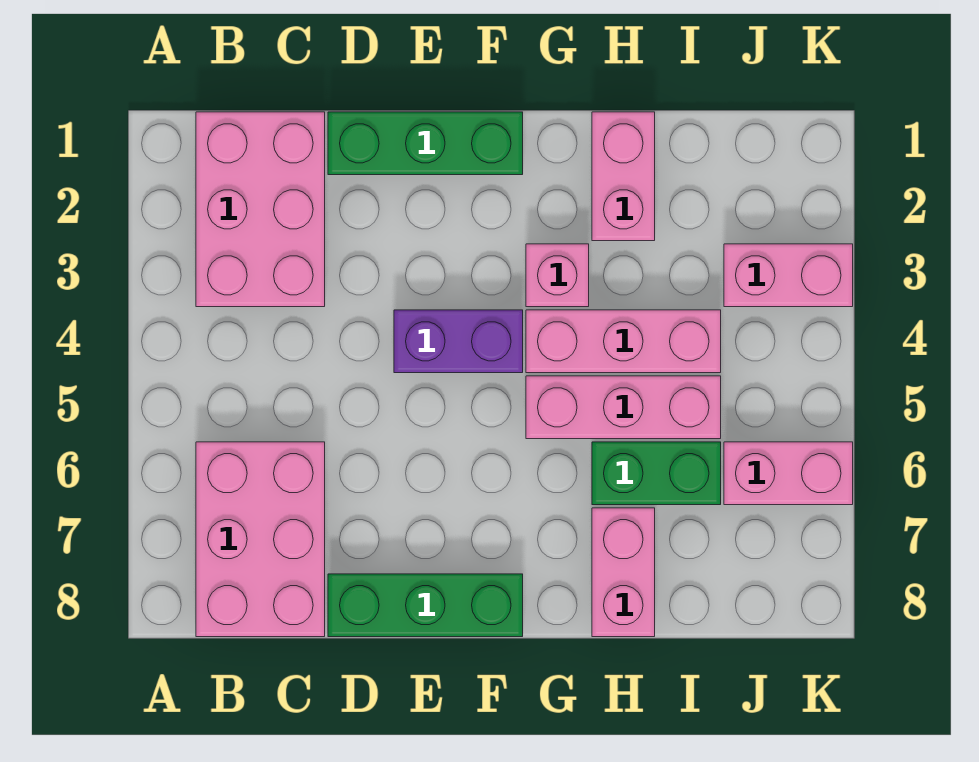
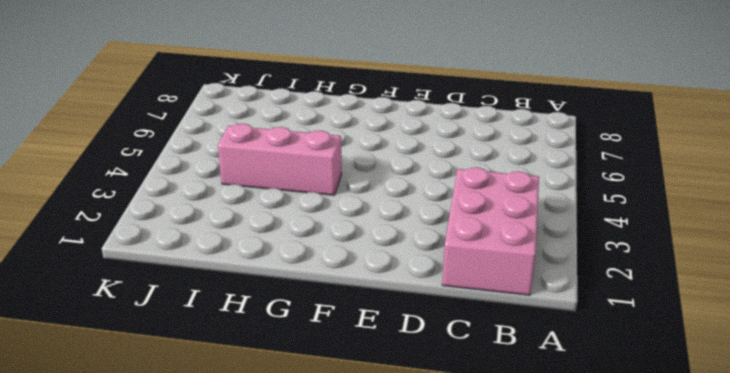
none -> pink brick B6:C8 level 1
none -> green brick D1:F1 level 1
none -> green brick D8:F8 level 1

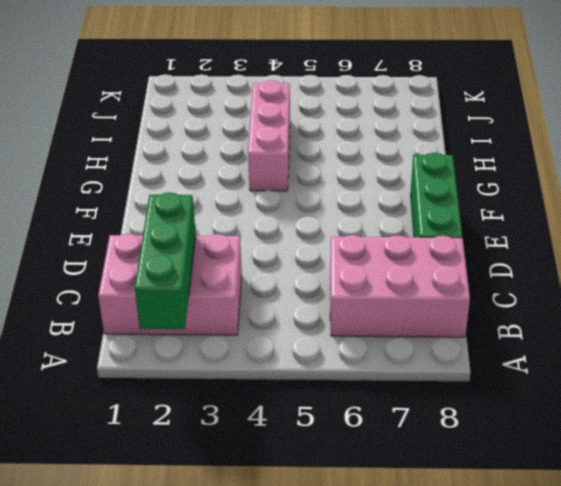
green brick A2:C2 level 2 -> green brick D1:F1 level 1
none -> purple brick E4:F4 level 1
none -> pink brick G3 level 1
none -> pink brick G5:I5 level 1

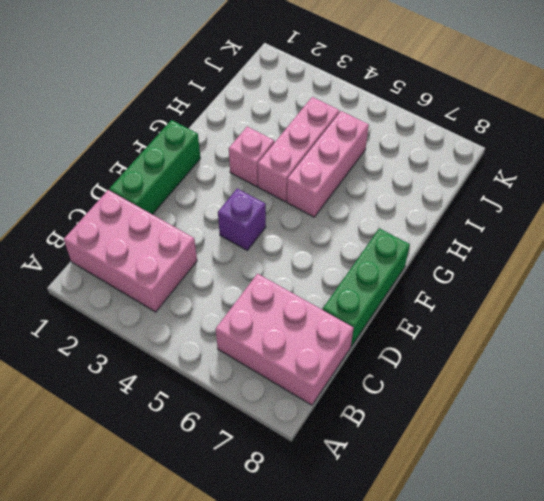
purple brick E4 level 1 -> purple brick E4:F4 level 1
none -> pink brick H1:H2 level 1
none -> green brick H6:I6 level 1
none -> pink brick H7:H8 level 1

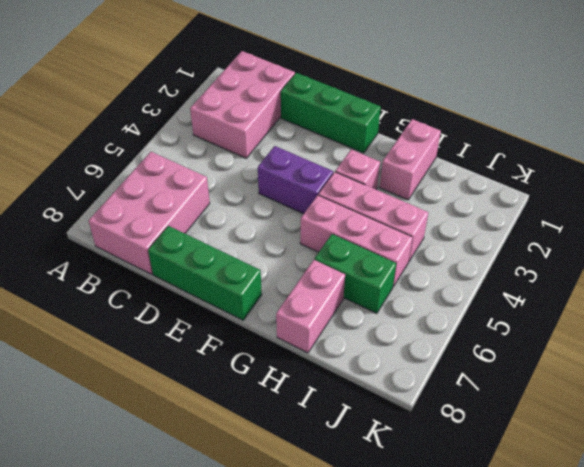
none -> pink brick J3:K3 level 1
none -> pink brick J6:K6 level 1

